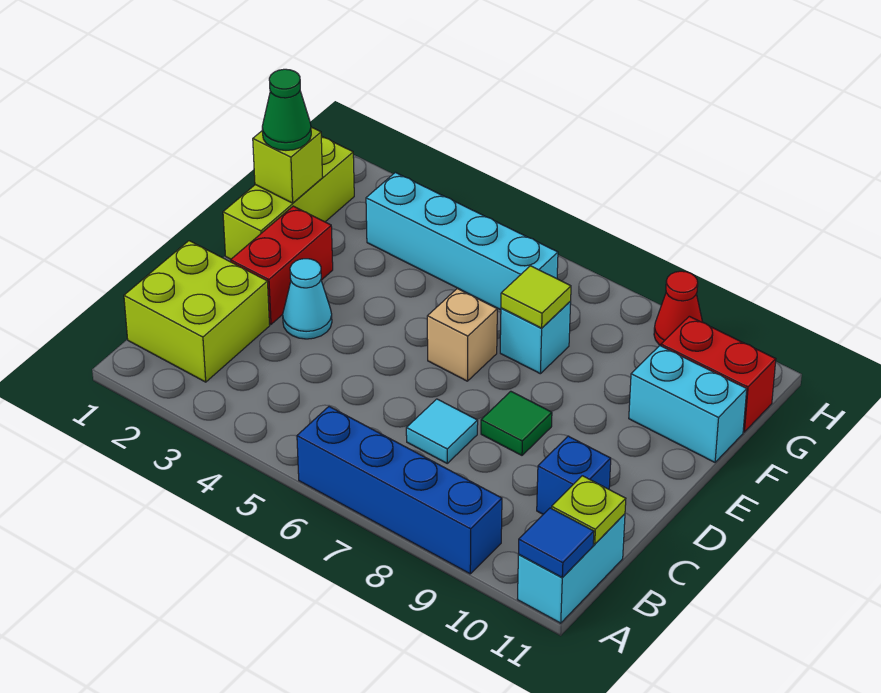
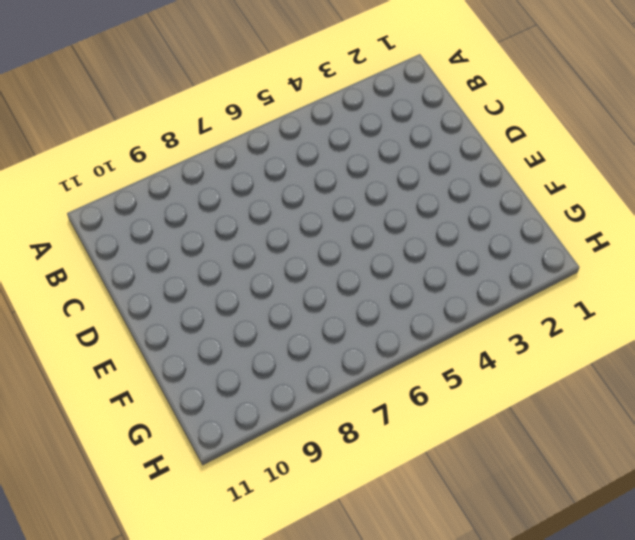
none -> blue brick A6:A9 level 1
none -> cyan brick A11:B11 level 1
none -> lime brick B1:C2 level 1

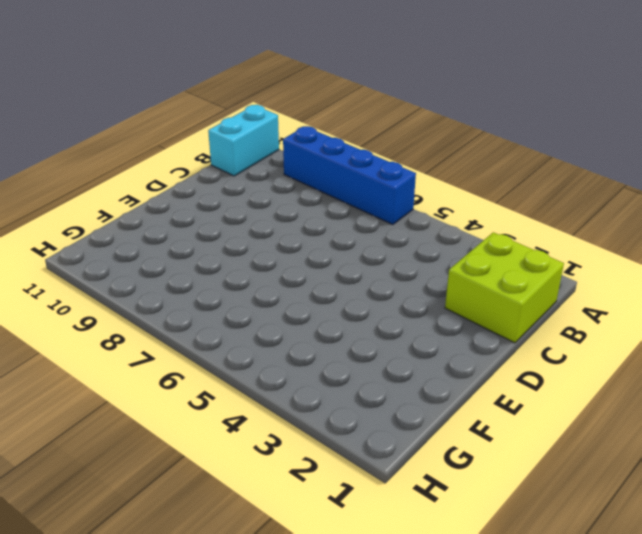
none -> cyan tile C7 level 1
none -> blue brick C10 level 1
none -> red brick D2:E2 level 1

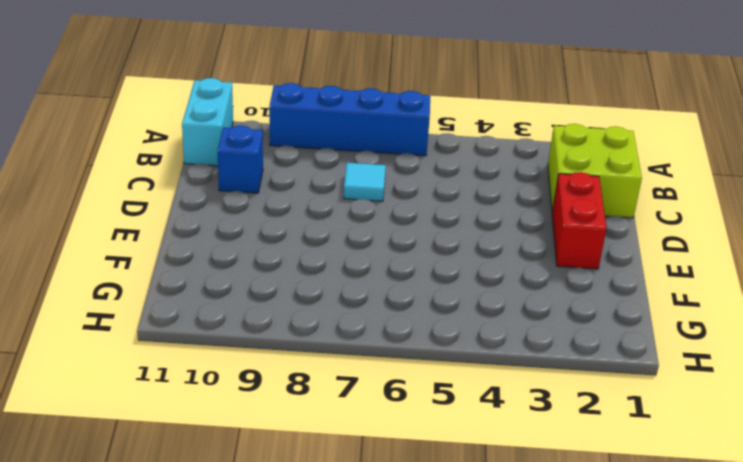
none -> cyan cone D3 level 1
none -> green tile D8 level 1
none -> lime brick E1:G1 level 1

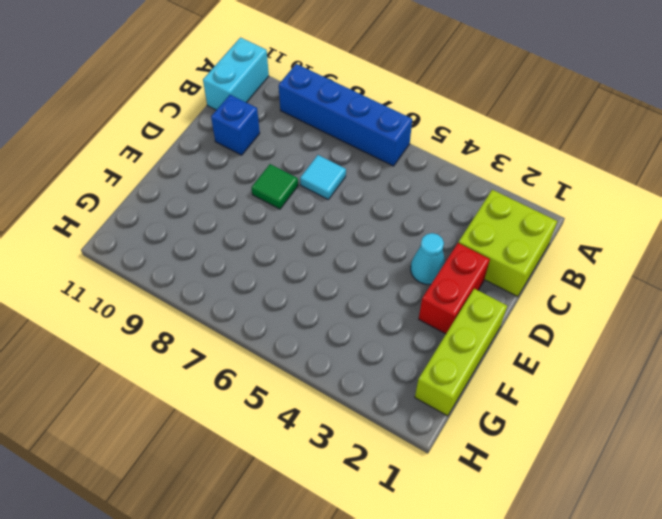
none -> tan brick E6 level 1
none -> cyan brick F7 level 1
none -> cyan brick F10:F11 level 1

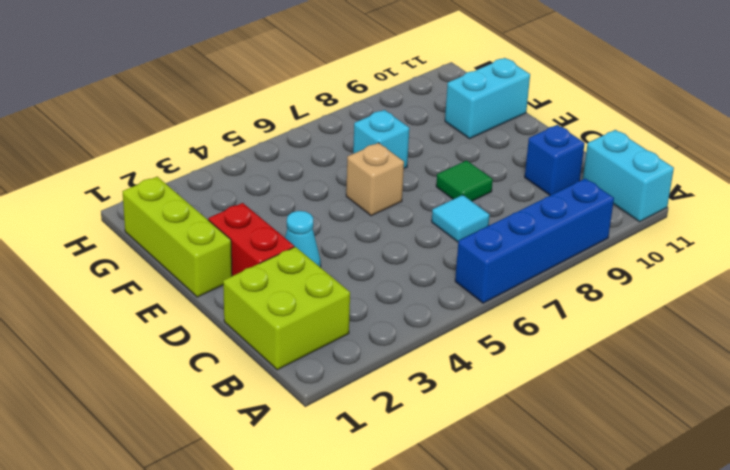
none -> cyan brick G3:G6 level 1
none -> red brick G10:G11 level 1
none -> red cone H9 level 1

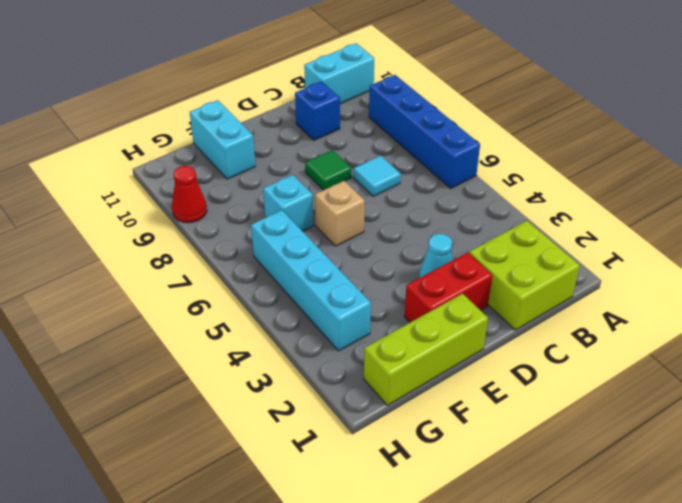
none -> red brick G10:G11 level 1
none -> blue tile A11 level 2
none -> lime plate B11 level 2

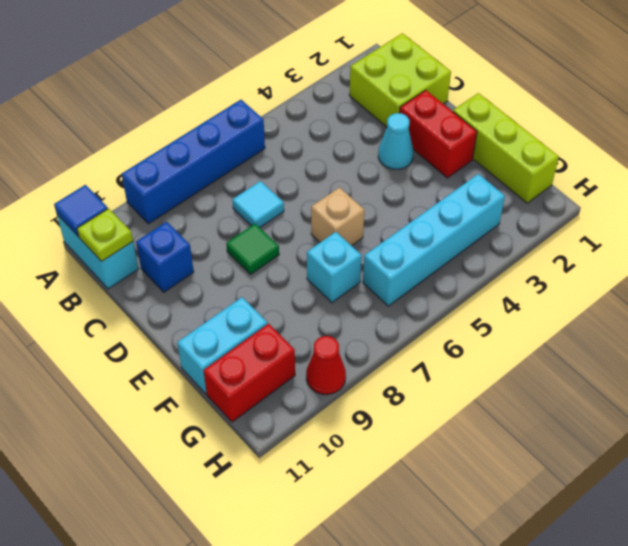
none -> lime brick F1 level 2
none -> lime tile F7 level 2
none -> green cone F1 level 3

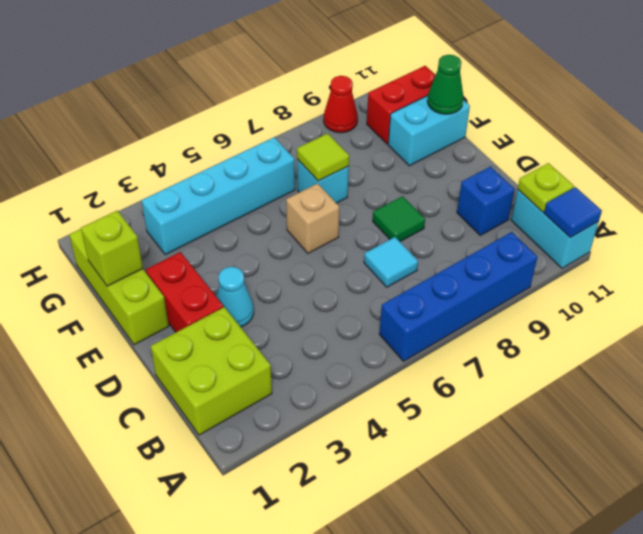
green cone F11 level 2 -> green cone F1 level 3

